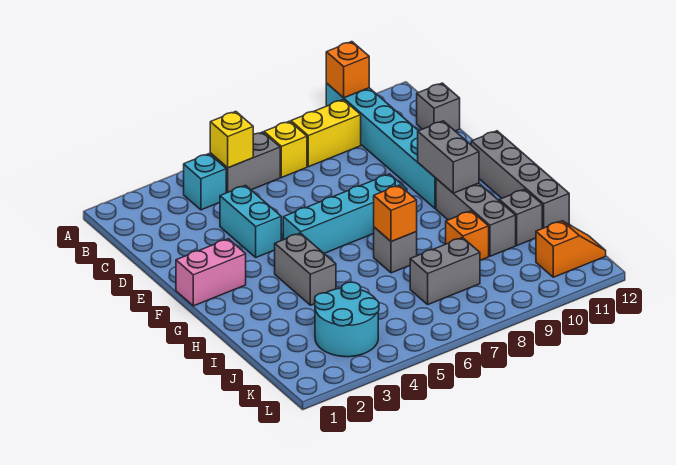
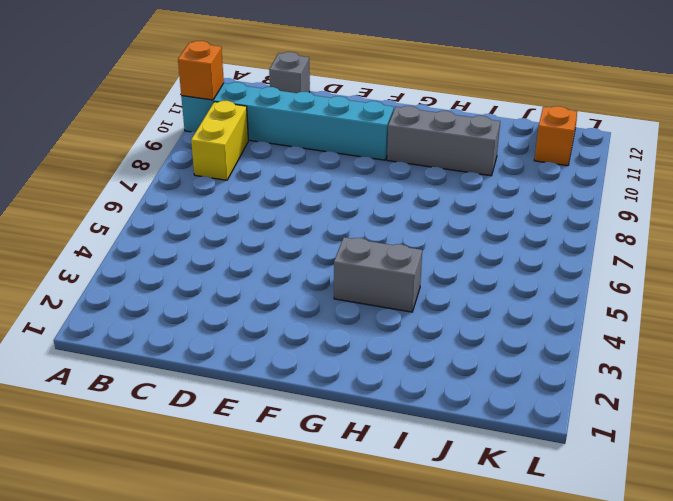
none -> cyan brick B4 level 1
none -> grey brick B5:B6 level 1
none -> yellow brick B7 level 1

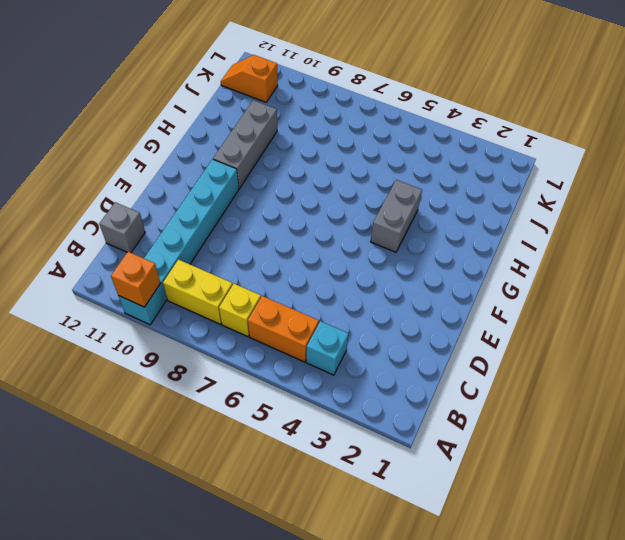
orange brick B5:B6 level 1 -> grey brick B5:B6 level 1
none -> cyan brick D4:E4 level 1
none -> pink brick F1:F2 level 1
none -> cyan brick F5:F8 level 1

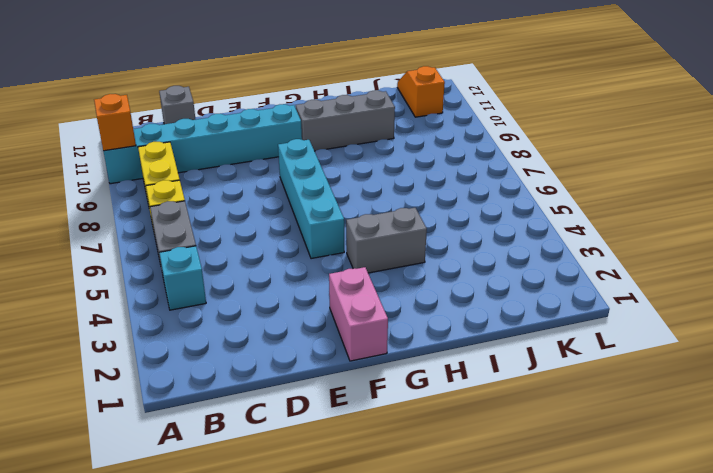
none -> cyan brick D4:E4 level 1
none -> grey brick F12:I12 level 1
none -> grey brick H7 level 1

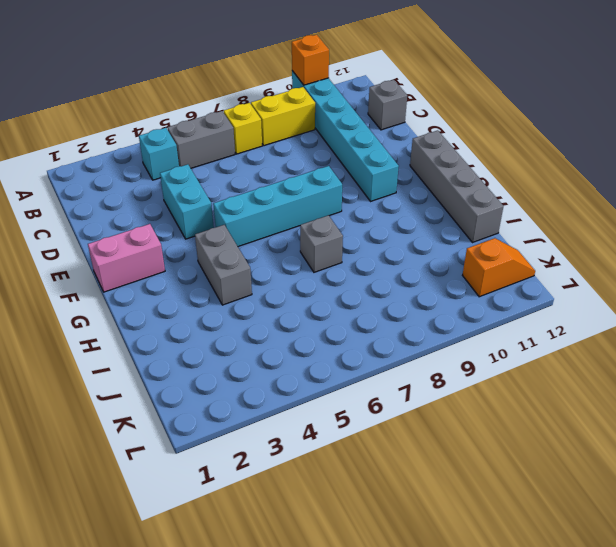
none -> grey brick G10:I10 level 1
none -> orange brick I9 level 1
none -> grey brick I11 level 1

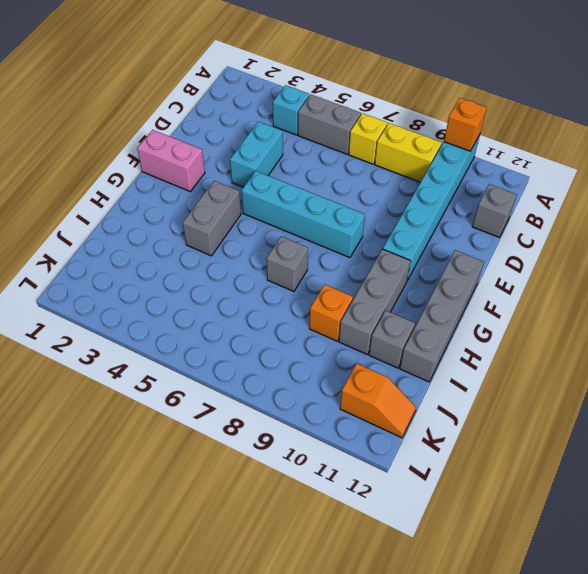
none -> cyan round brick J3:K4 level 1
none -> grey brick J7:J8 level 1
none -> yellow brick B5 level 2

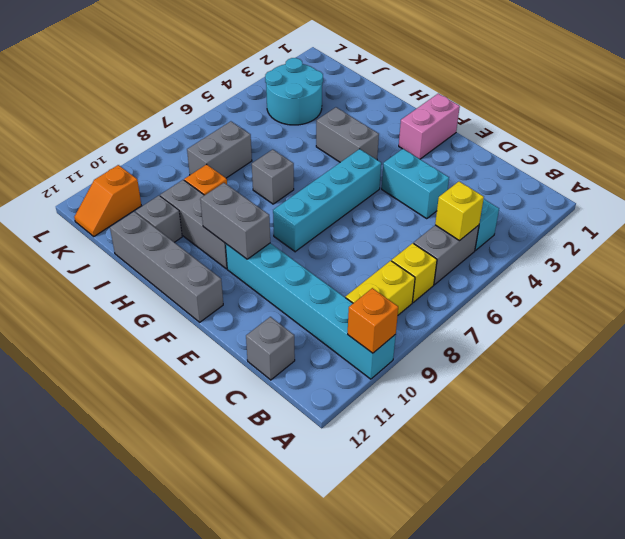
none -> orange brick H7 level 2

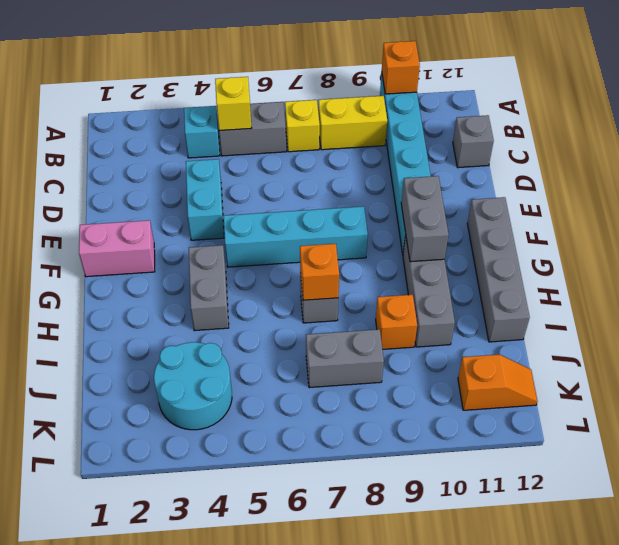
none -> grey brick I11 level 1

